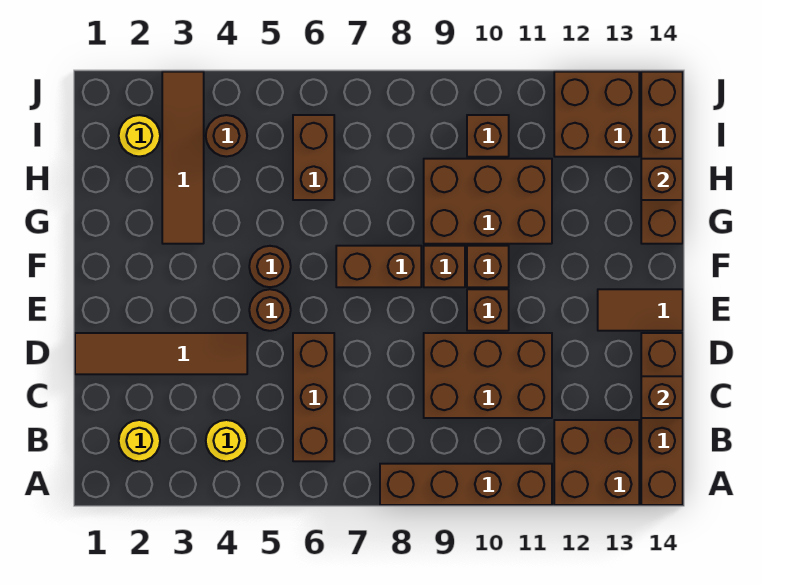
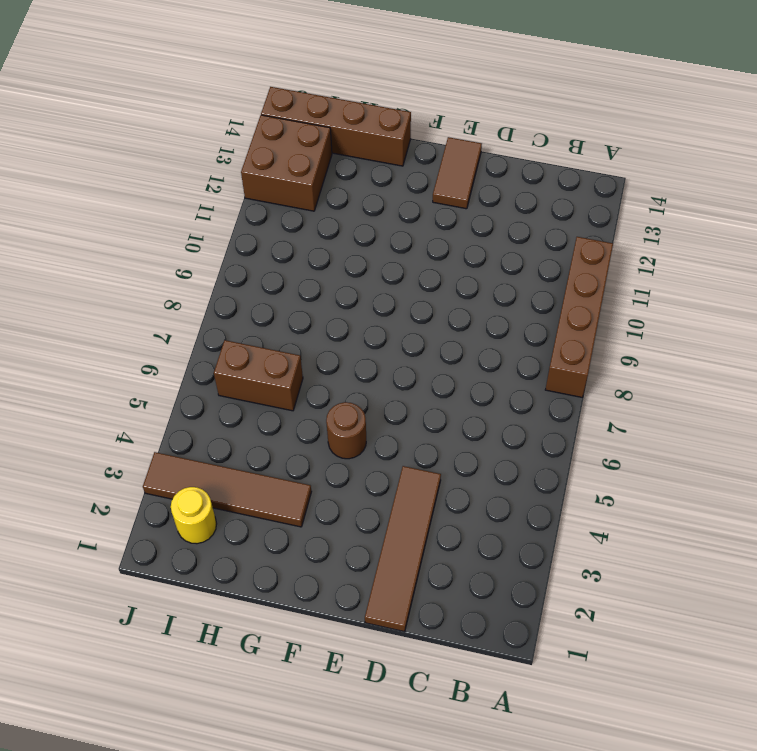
none -> brown brick A12:B13 level 1
none -> brown brick A14:D14 level 1
none -> yellow round brick B2 level 1

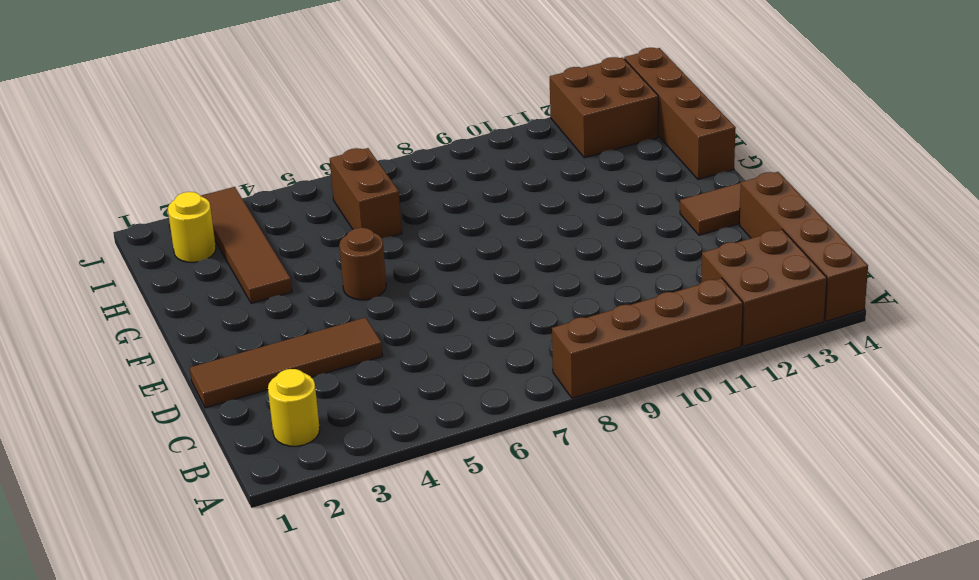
none -> yellow round brick B4 level 1
none -> brown brick B6:D6 level 1
none -> brown brick C9:D11 level 1

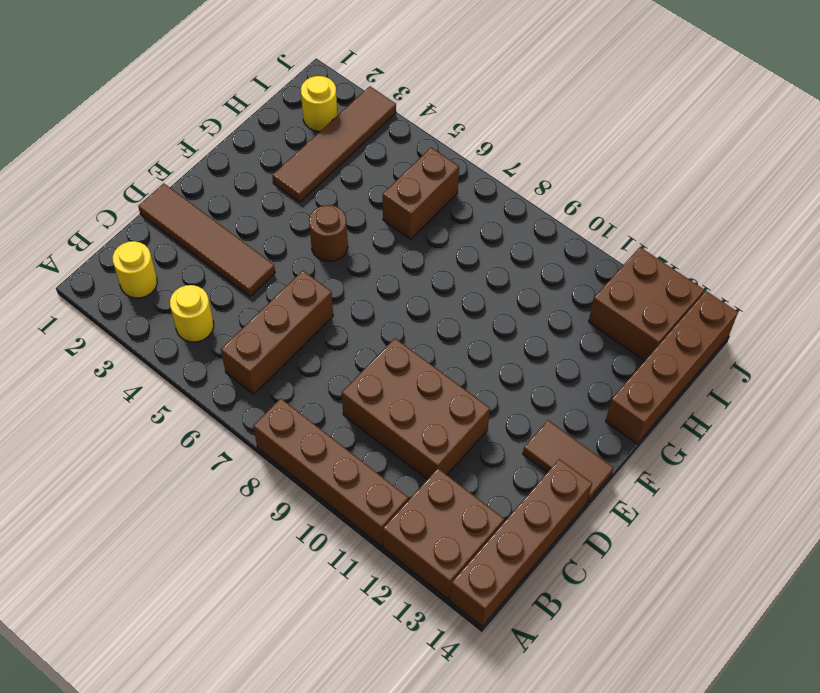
none -> brown round brick E5 level 1
none -> brown brick E10 level 1
none -> brown brick F7:F8 level 1

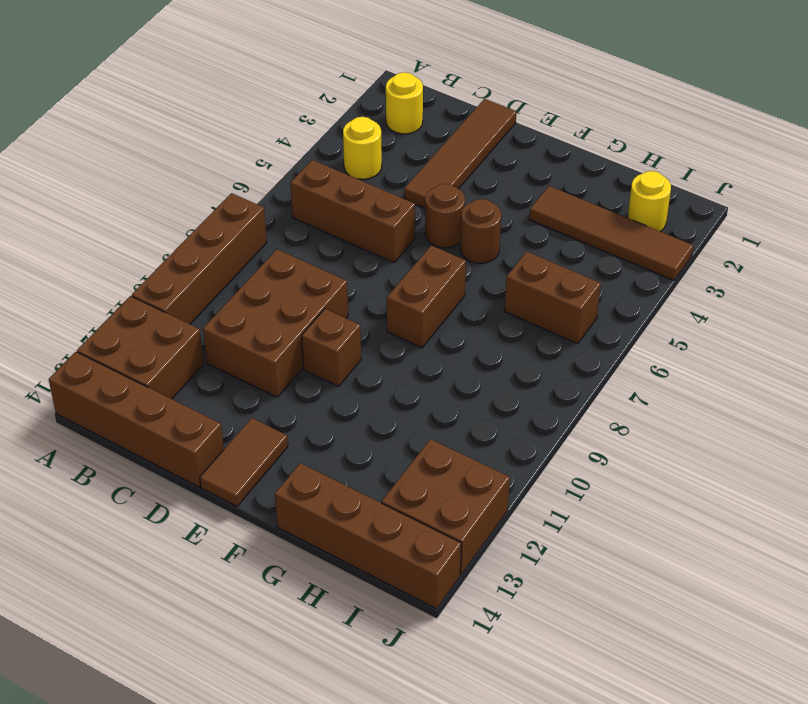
none -> brown brick F9 level 1
none -> brown brick F10 level 1
none -> brown brick G9:H11 level 1

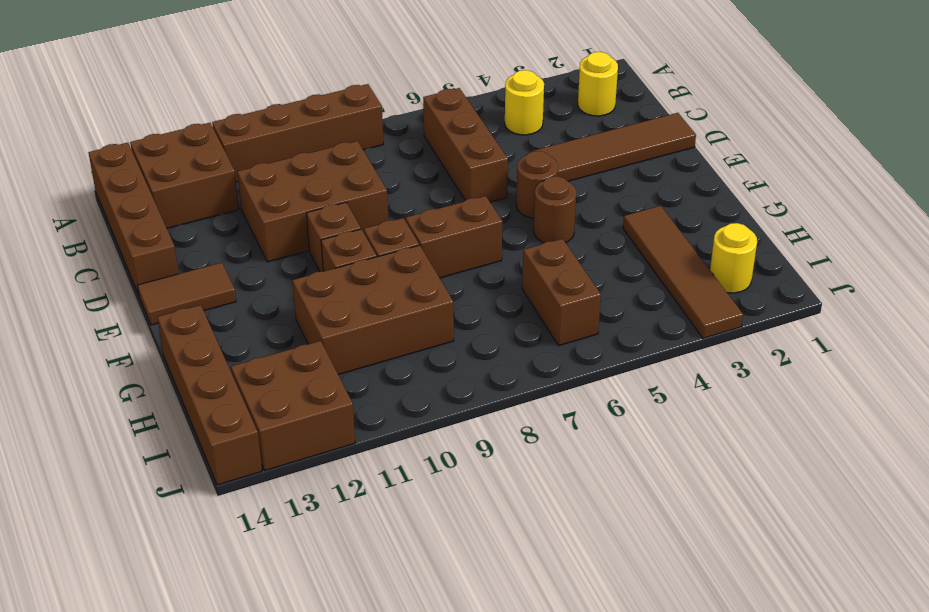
none -> brown round brick I4 level 1
none -> brown brick I10 level 1
none -> brown brick C14 level 2

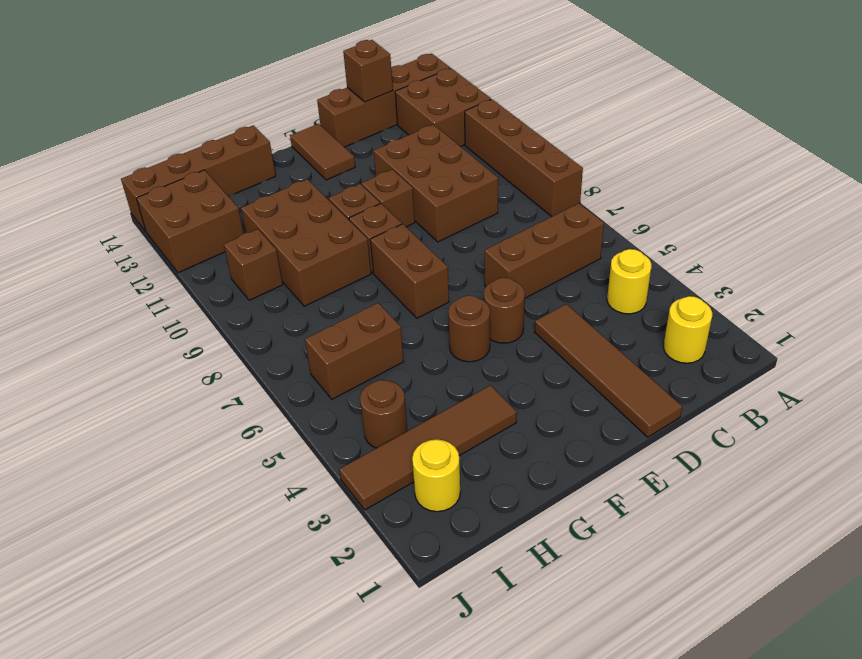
none -> brown brick H14 level 2

